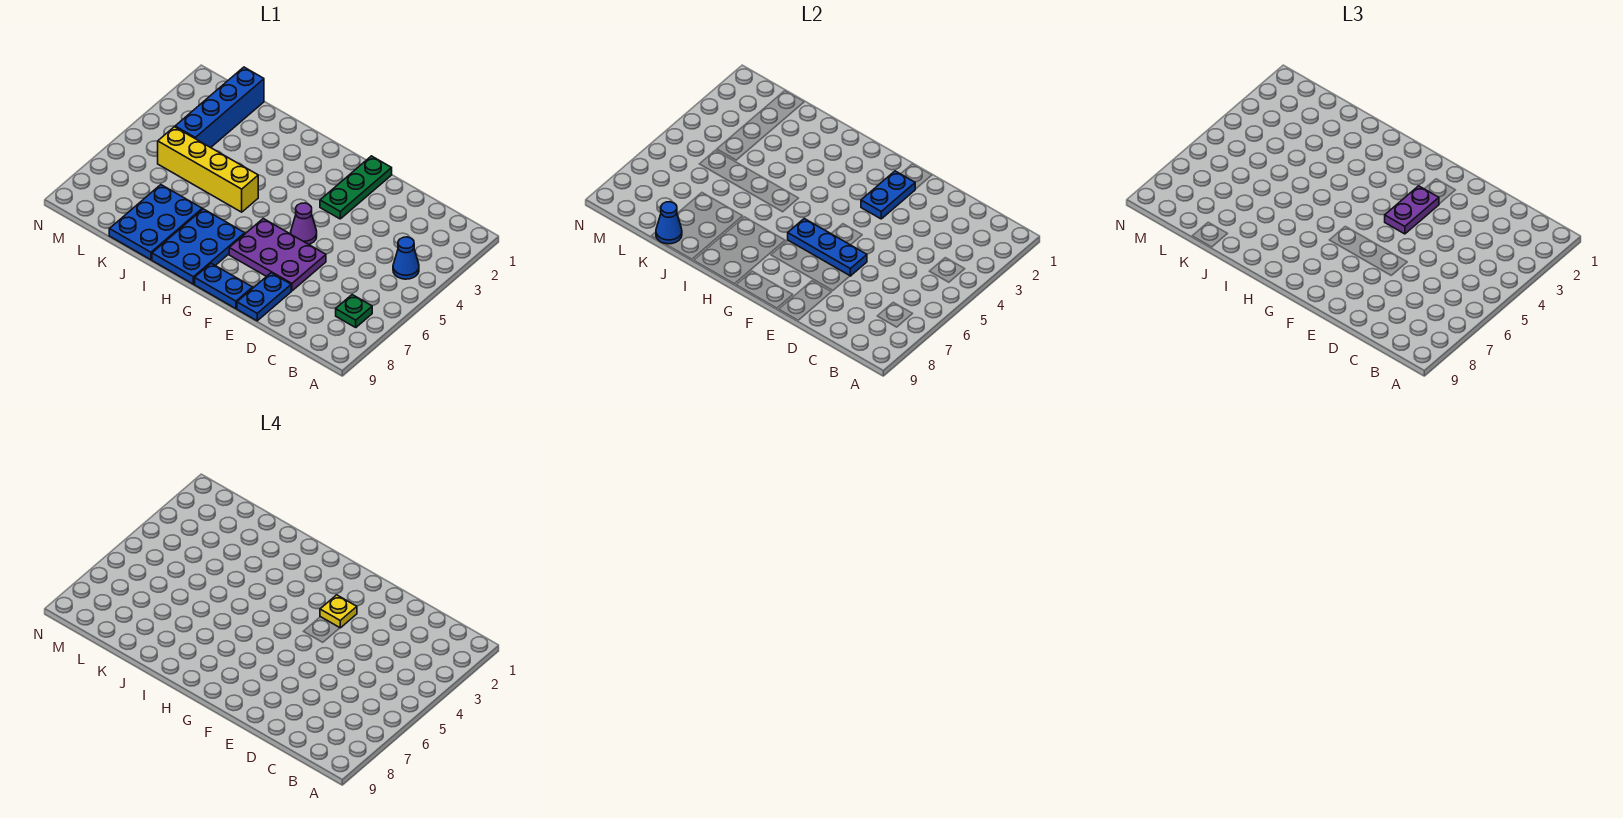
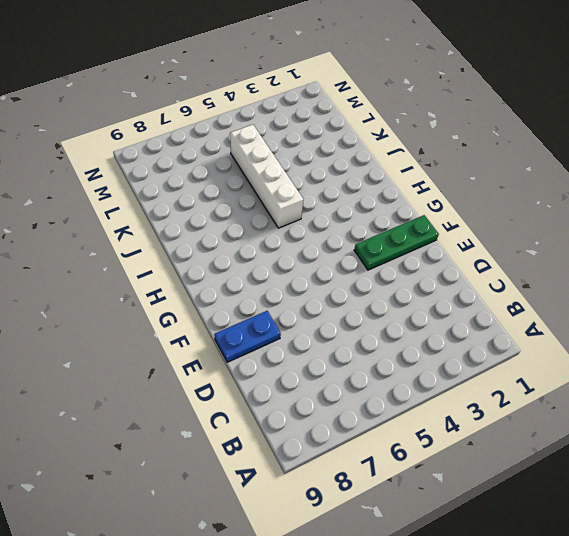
white brick I5:L5 level 1 -> yellow brick I5:L5 level 1
none -> blue cone B4 level 1
none -> green plate B7 level 1
none -> purple plate E6:G7 level 1

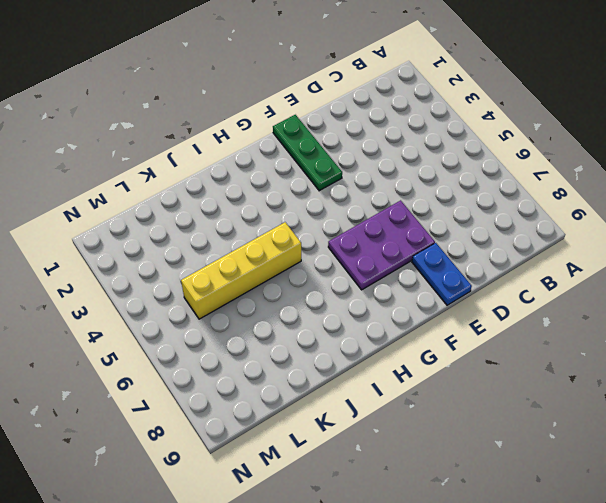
none -> blue cone B4 level 1
none -> green plate B7 level 1
none -> purple cone F5 level 1

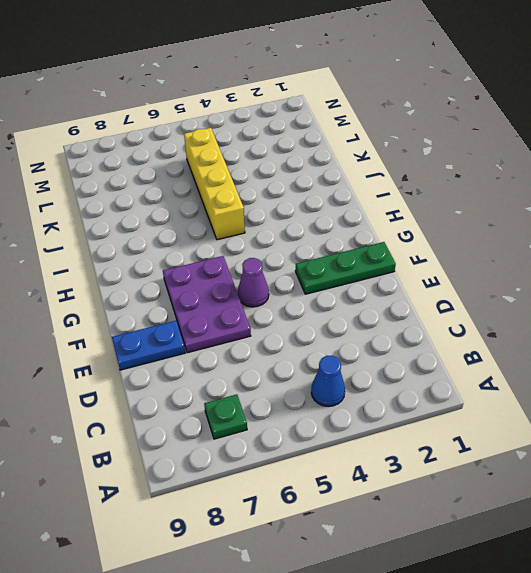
none -> blue plate F9:G9 level 1
none -> blue plate H7:I9 level 1
none -> blue plate J7:K9 level 1

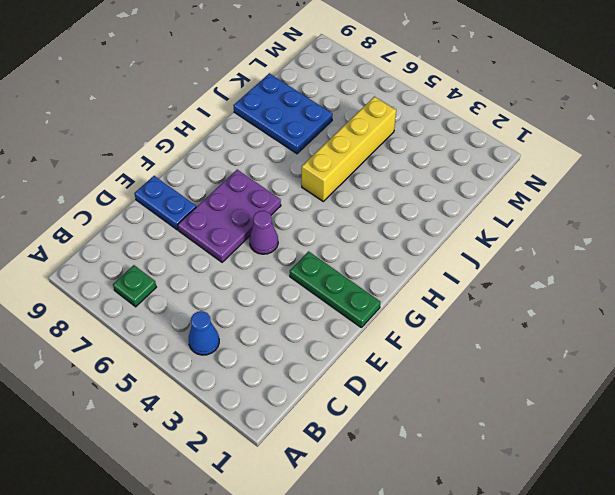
none -> blue plate F9:G9 level 1
none -> blue plate H7:I9 level 1
none -> blue brick L1:L4 level 1

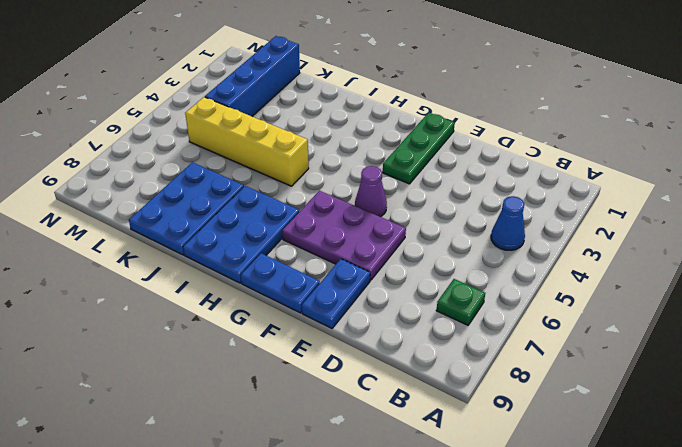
none -> blue plate E6:G6 level 2
none -> blue plate F2:F3 level 2
none -> blue cone K9 level 2

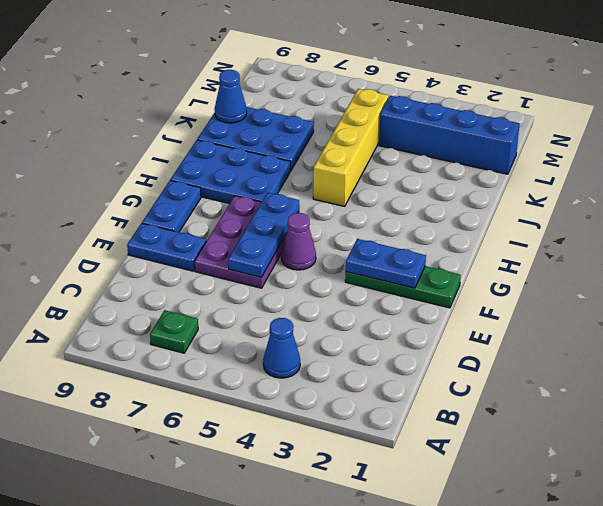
none -> purple plate F3:F4 level 3
none -> yellow plate F3 level 4

